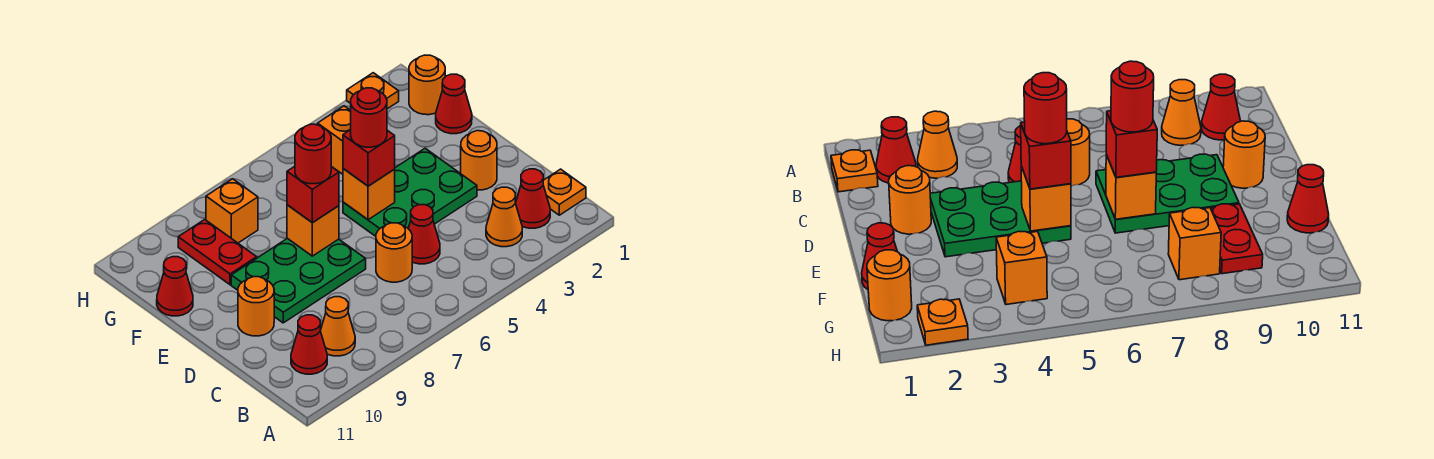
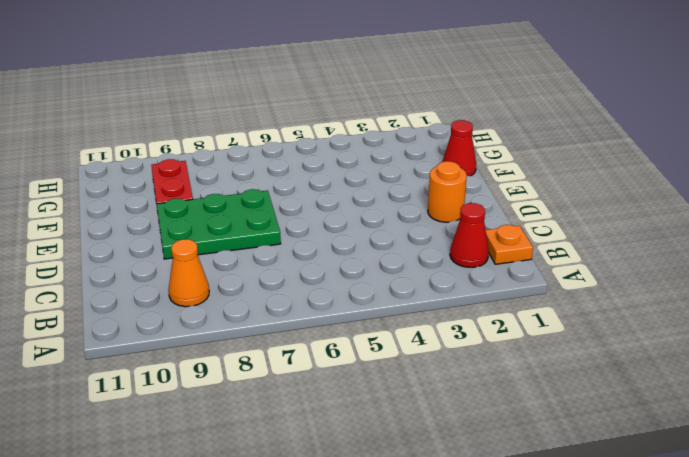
none -> orange cone B3 level 1
none -> red cone B10 level 1
none -> red cone C5 level 1

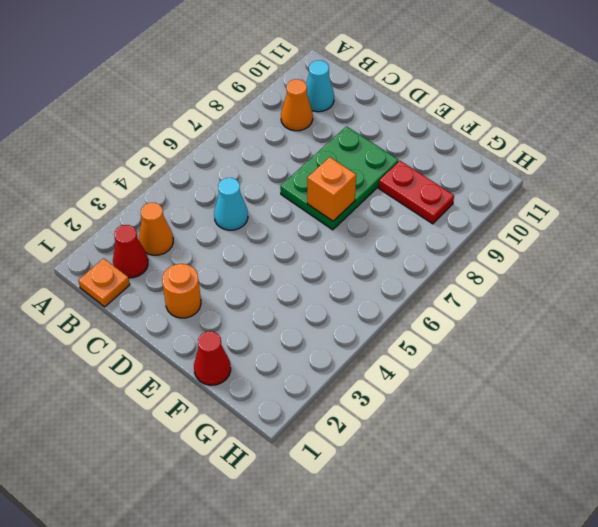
cyan cone B10 level 1 -> red cone B10 level 1
cyan cone C5 level 1 -> red cone C5 level 1
none -> orange round brick C6 level 1
none -> green plate D3:E5 level 1
none -> orange round brick D10 level 1

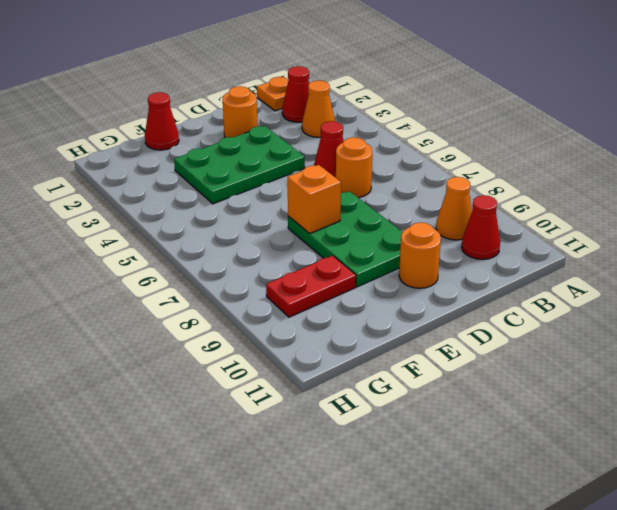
green plate D3:F4 level 1 -> green plate D3:E5 level 1
none -> red cone F11 level 1
none -> orange round brick G1 level 1
none -> orange brick G4 level 1

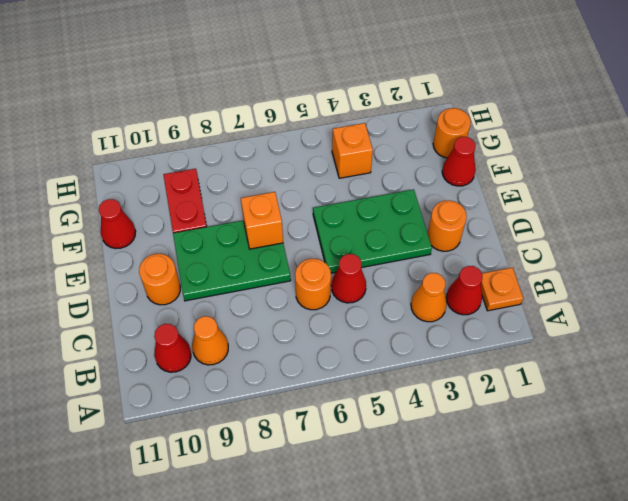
none -> orange brick G8 level 1
none -> orange plate H2 level 1
none -> orange brick E5 level 2

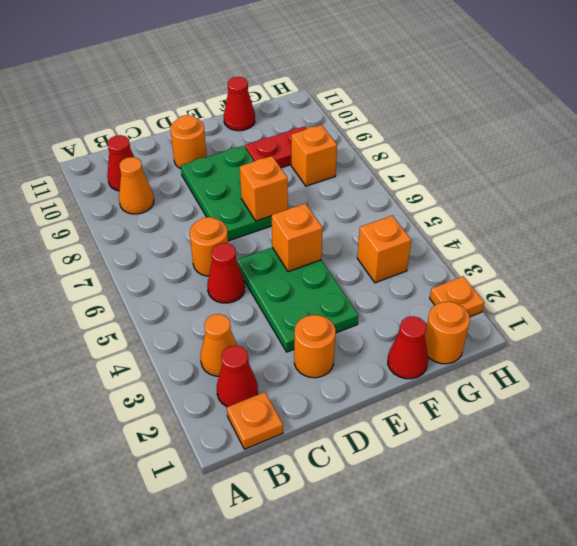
none -> red brick E5 level 3
none -> red brick E7 level 3
none -> red round brick E5 level 4

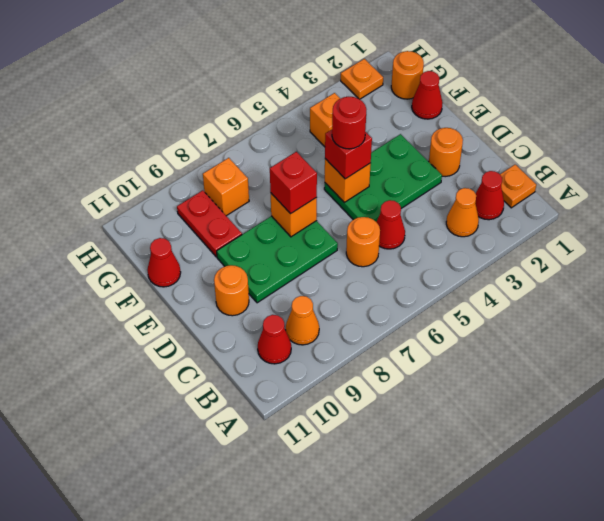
none -> red round brick E7 level 4

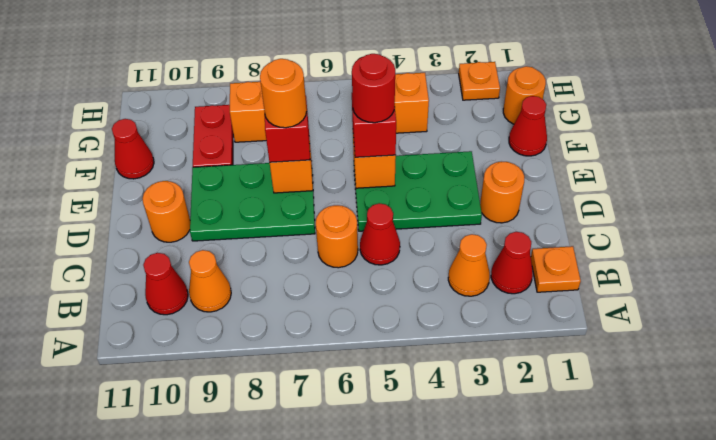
orange round brick E7 level 4 -> red round brick E7 level 4

